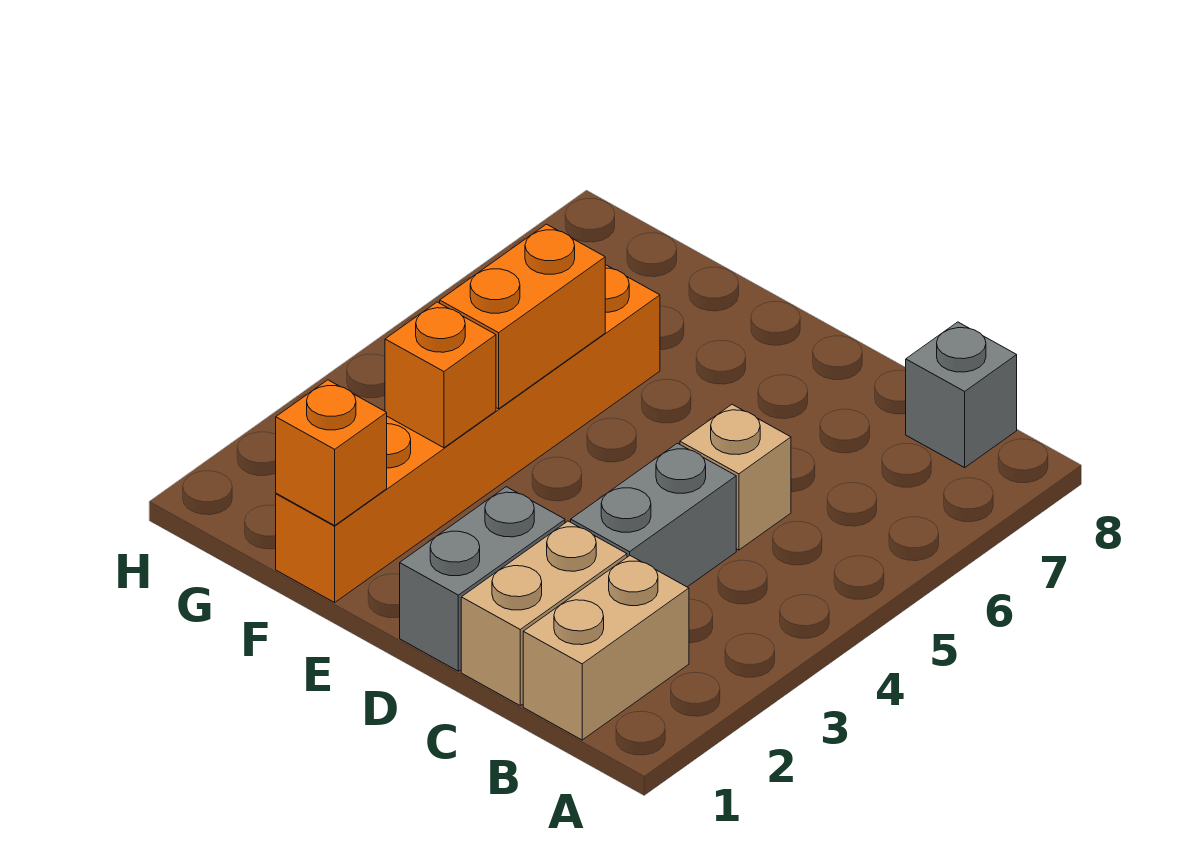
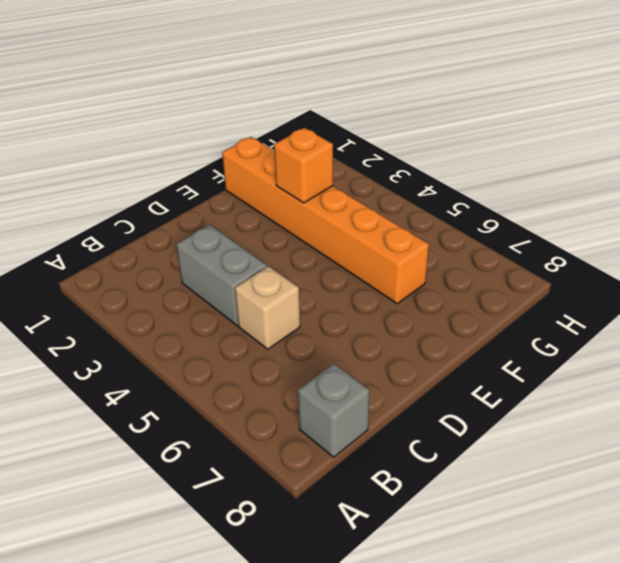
none -> tan brick B1:B2 level 1
none -> tan brick C1:C2 level 1

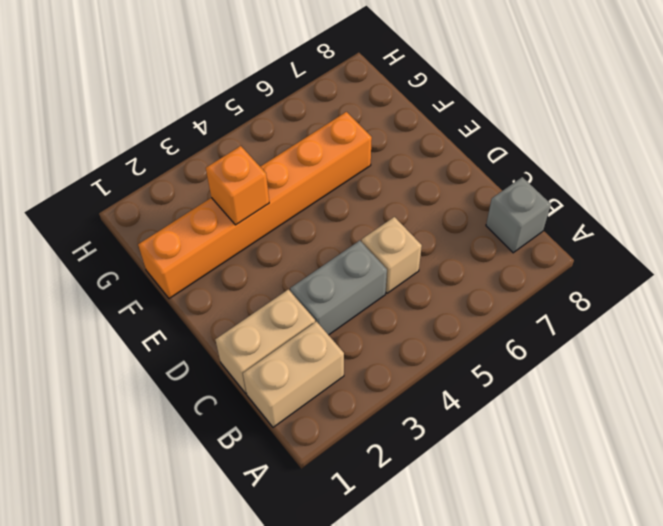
none -> grey brick D1:D2 level 1
none -> orange brick F1 level 2

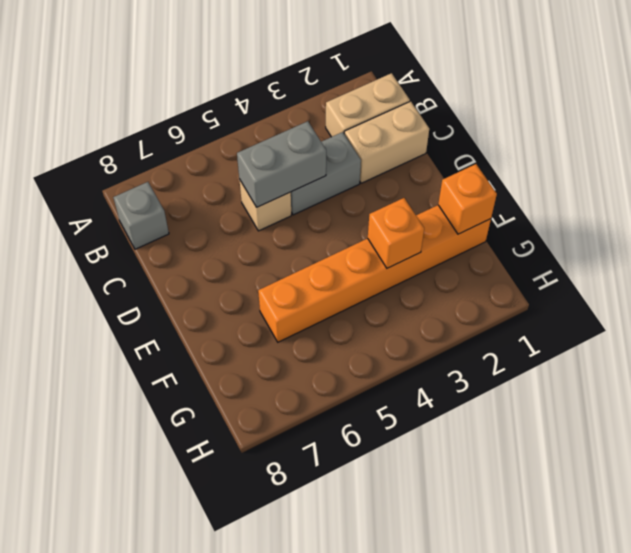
grey brick C4:C5 level 2 -> grey brick D1:D2 level 1
none -> orange brick F4:F5 level 2

